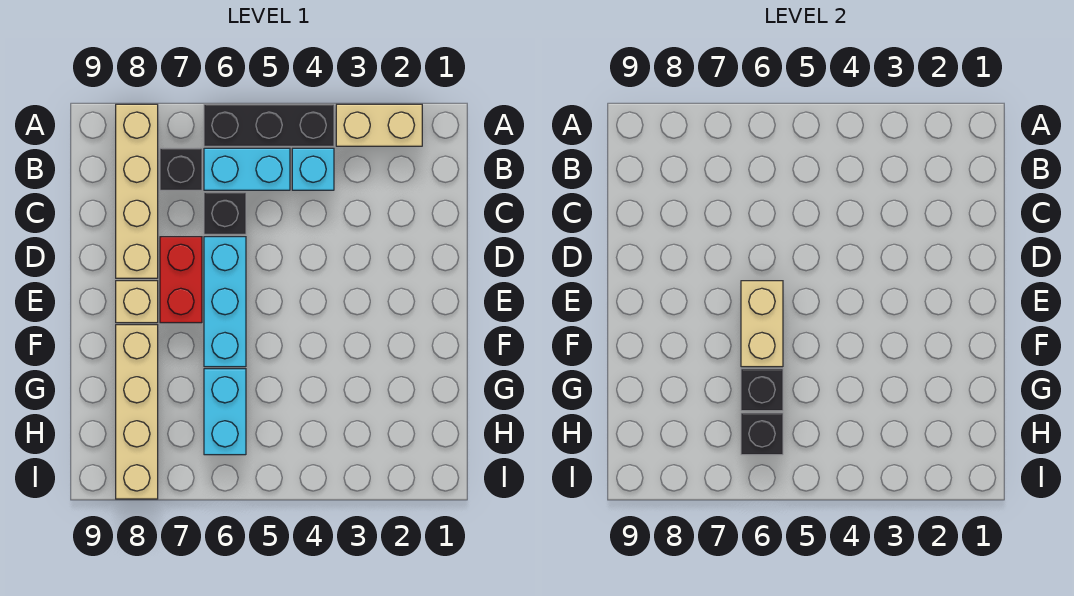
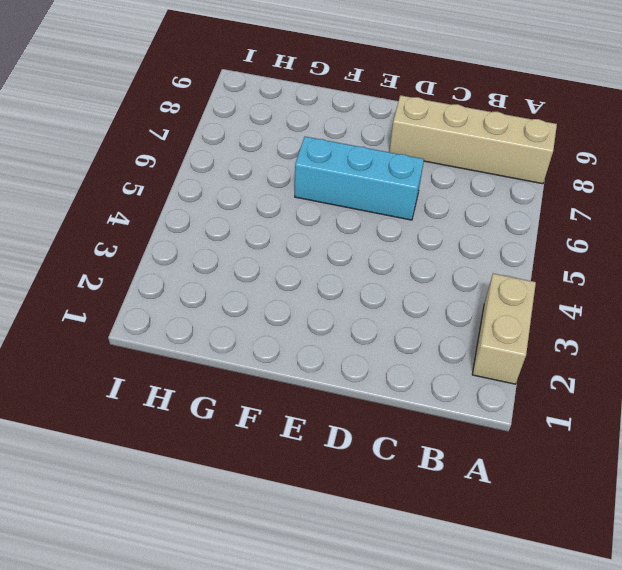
none -> black brick A4:A6 level 1
none -> cyan brick B4 level 1
none -> cyan brick B5:B6 level 1

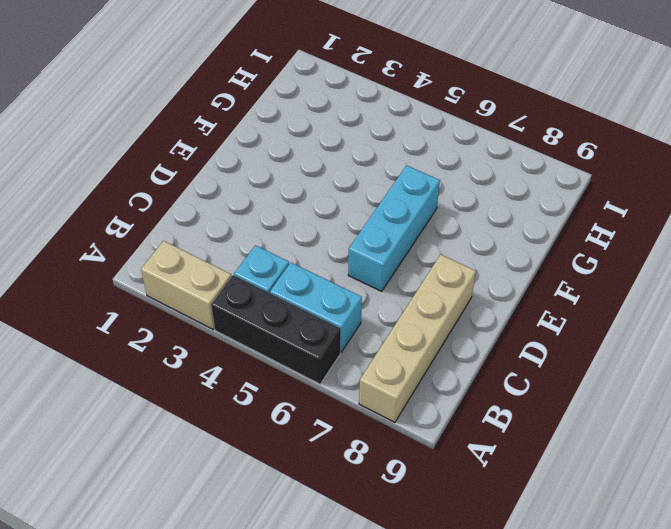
none -> black brick B7 level 1
none -> black brick C6 level 1
none -> red brick D7:E7 level 1

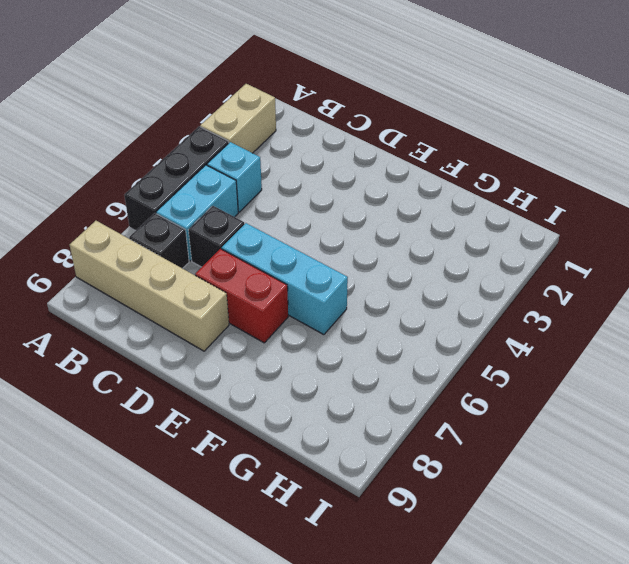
none -> tan brick E8 level 1
none -> tan brick F8:I8 level 1
none -> cyan brick G6:H6 level 1

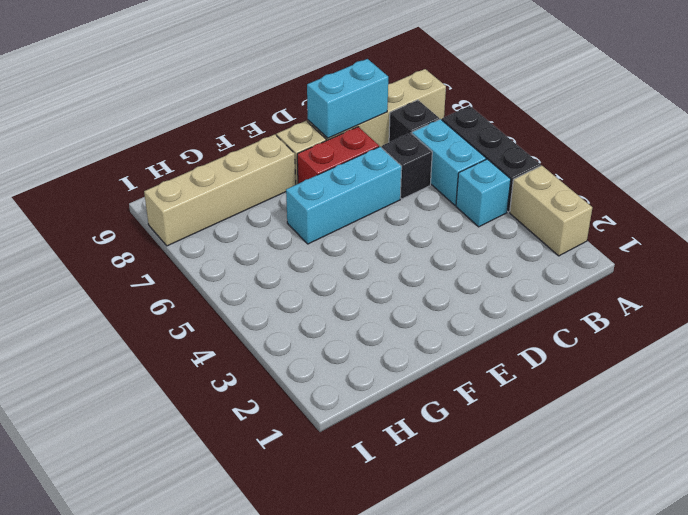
cyan brick C8:D8 level 2 -> cyan brick G6:H6 level 1
none -> tan brick E6:F6 level 2
none -> black brick G6 level 2
none -> black brick H6 level 2

